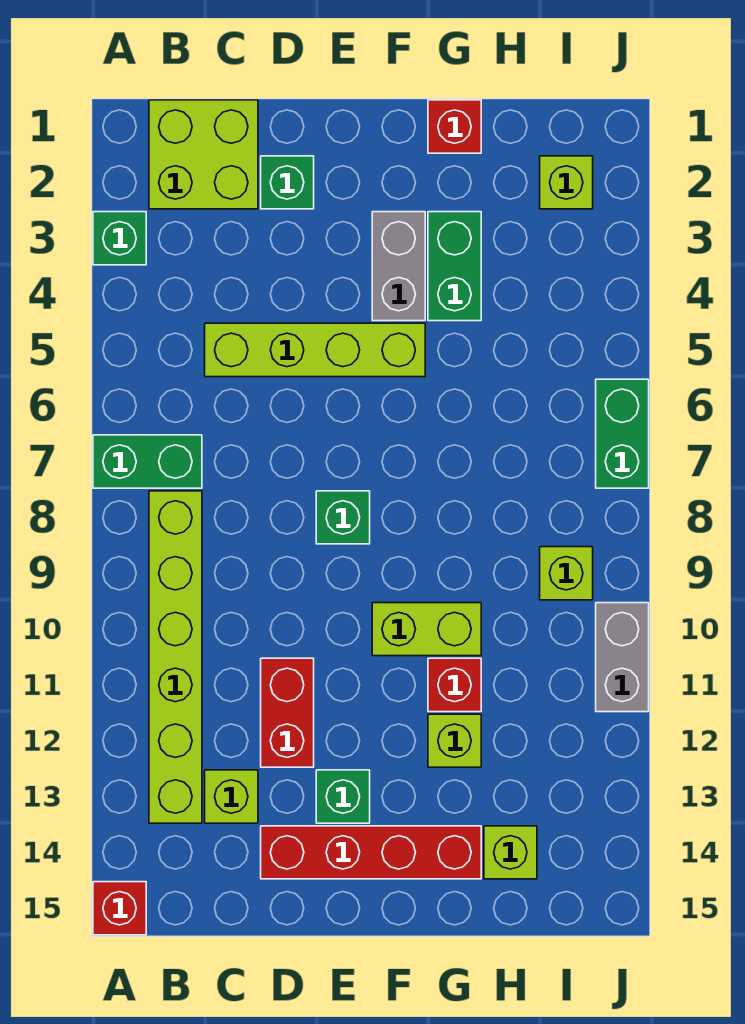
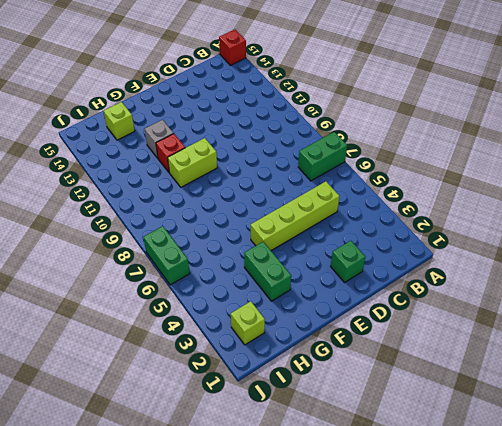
grey brick G12 level 1 -> lime brick G12 level 1
none -> green brick A3 level 1
none -> lime brick B1:C2 level 1
none -> lime brick B8:B13 level 1

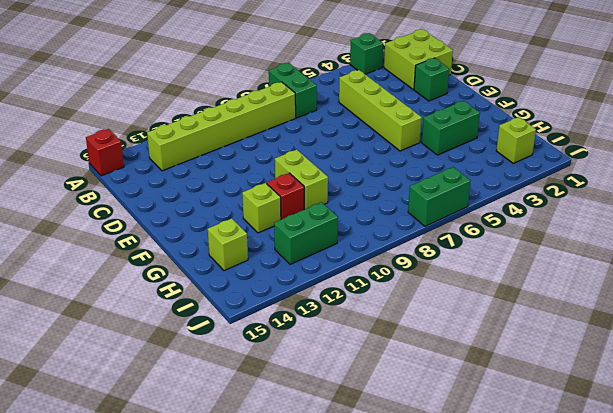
green brick I11:I12 level 1 -> none
none -> lime brick C13 level 1
none -> red brick D11:D12 level 1
none -> red brick D14:G14 level 1

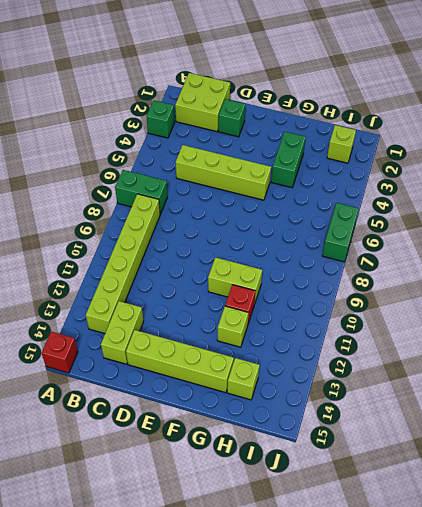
lime brick C13:C14 level 1 -> lime brick C13 level 1
lime brick D14:G14 level 1 -> red brick D14:G14 level 1
none -> red brick D11:D12 level 1
none -> green brick E8 level 1
none -> green brick E13 level 1

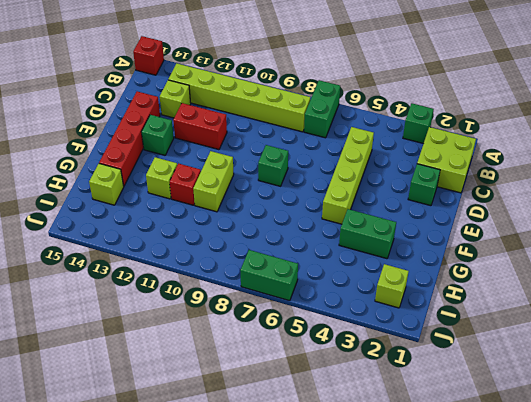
none -> grey brick F3:F4 level 1
none -> red brick G1 level 1
none -> lime brick I9 level 1

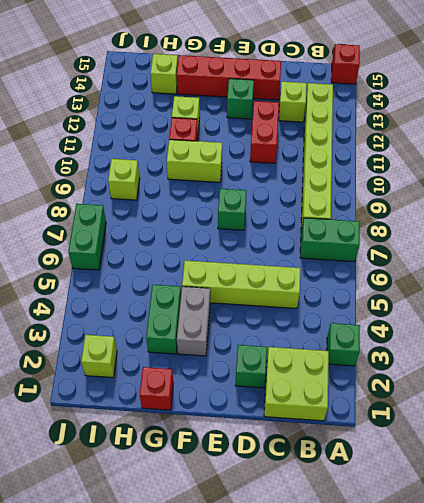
none -> grey brick J10:J11 level 1

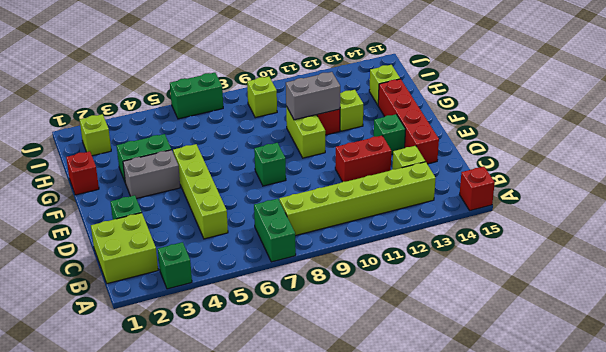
grey brick G10:G11 level 2 -> grey brick J10:J11 level 1

